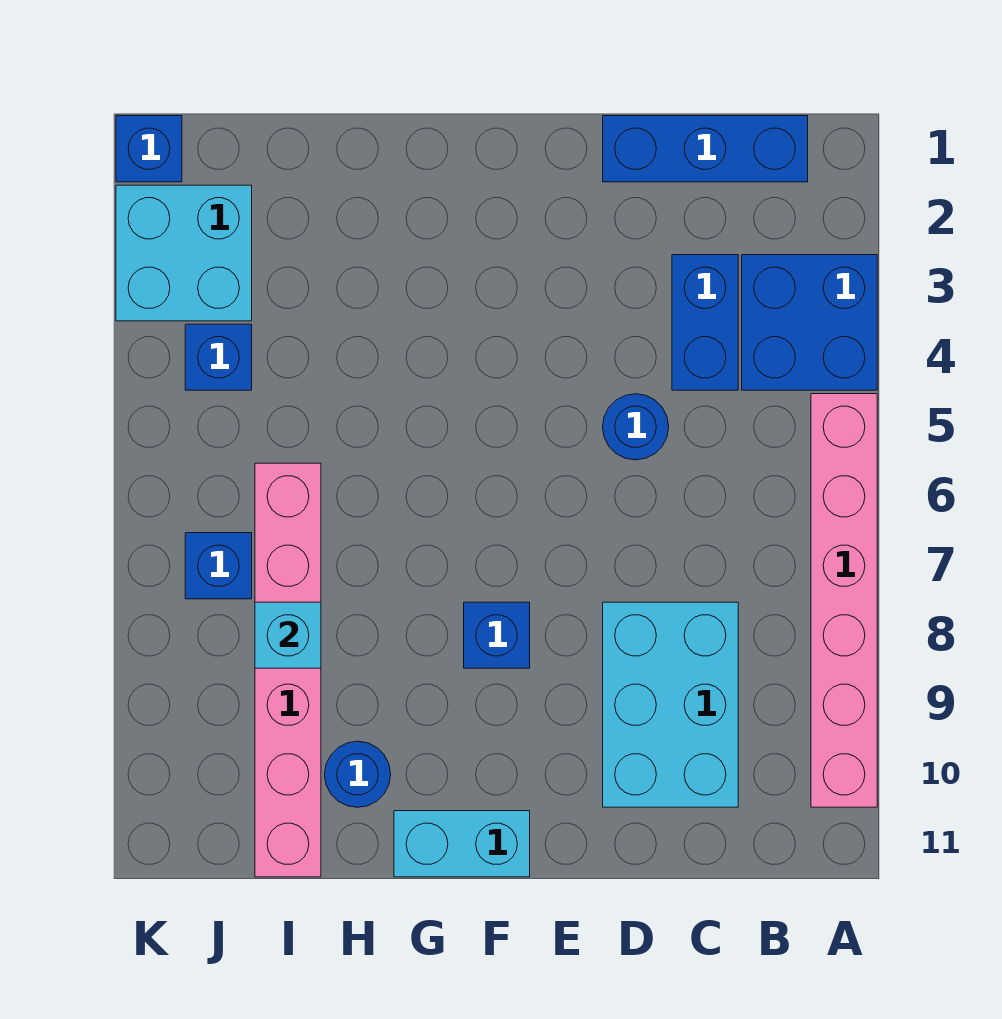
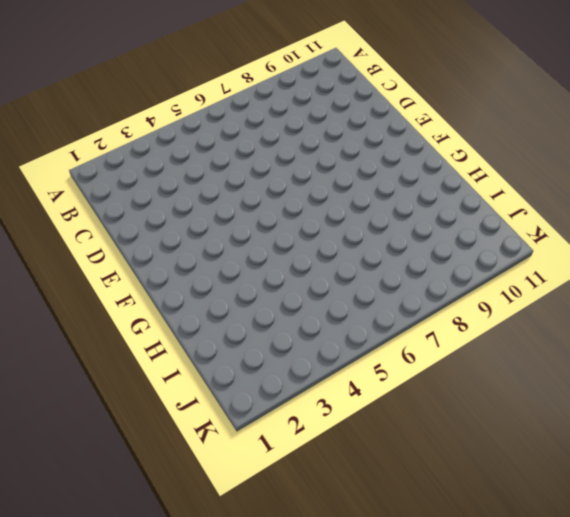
none -> blue brick A3:B4 level 1
none -> pink brick A5:A10 level 1
none -> blue brick B1:D1 level 1

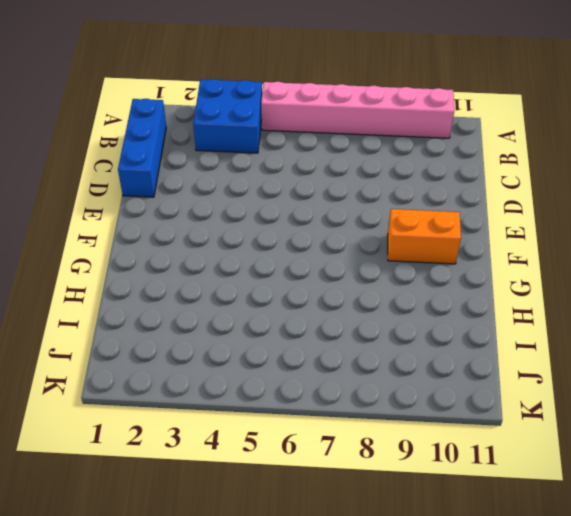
orange brick F9:F10 level 1 -> none
none -> blue brick C3:C4 level 1
none -> cyan brick C8:D10 level 1
none -> blue round brick D5 level 1

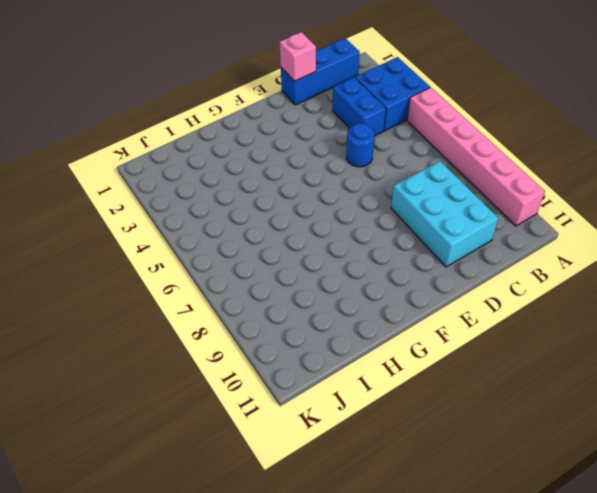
pink brick D1 level 2 -> none
none -> blue brick F8 level 1
none -> cyan brick F11:G11 level 1
none -> blue round brick H10 level 1

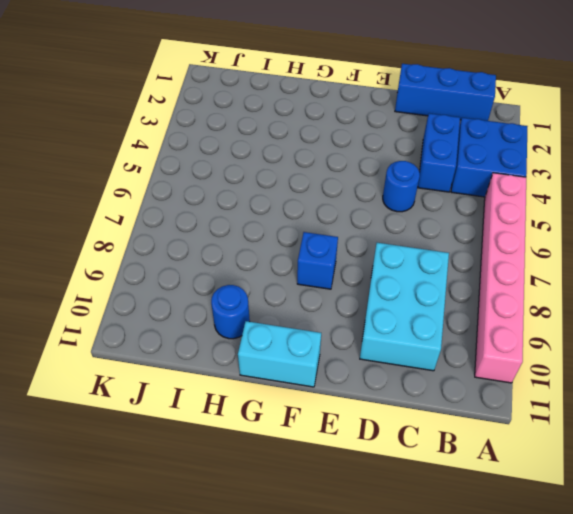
none -> pink brick I6:I11 level 1
none -> cyan brick J2:K3 level 1
none -> blue brick J4 level 1

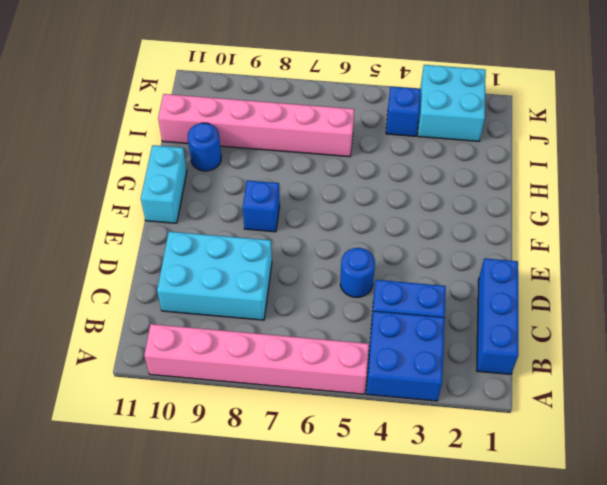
none -> blue brick J7 level 1
none -> blue brick K1 level 1
none -> cyan brick I8 level 2

